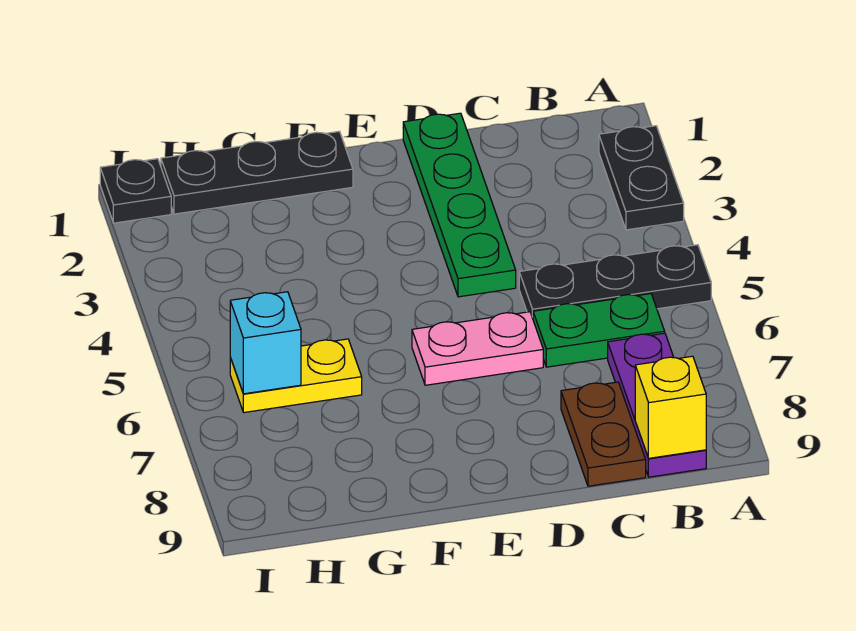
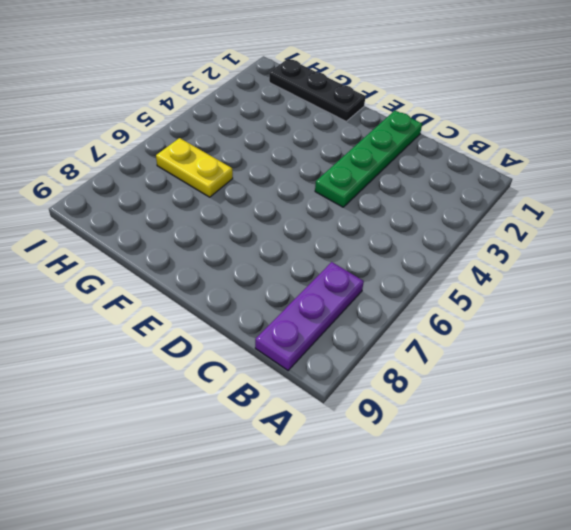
none -> black plate A2:A3 level 1
none -> black plate A5:C5 level 1
none -> green plate B6:C6 level 1

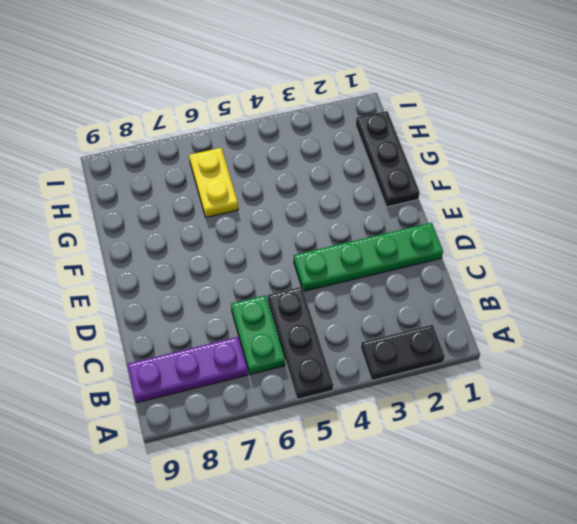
none -> brown plate C8:C9 level 1
none -> pink plate D6:E6 level 1
none -> black plate I1 level 1

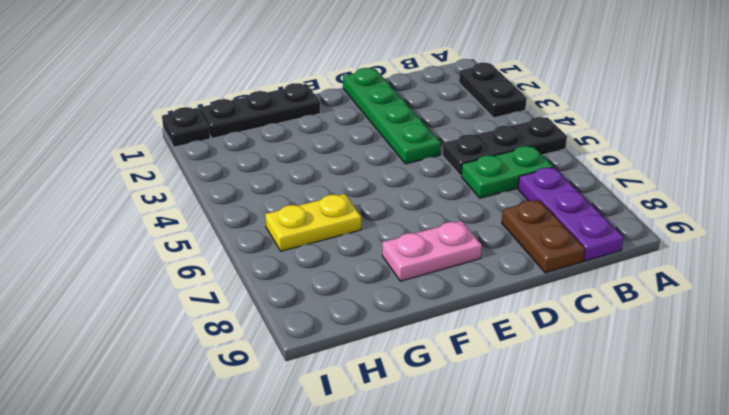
pink plate E8:F8 level 1 -> pink plate D6:E6 level 1
none -> yellow brick B9 level 2
none -> cyan brick H6 level 2

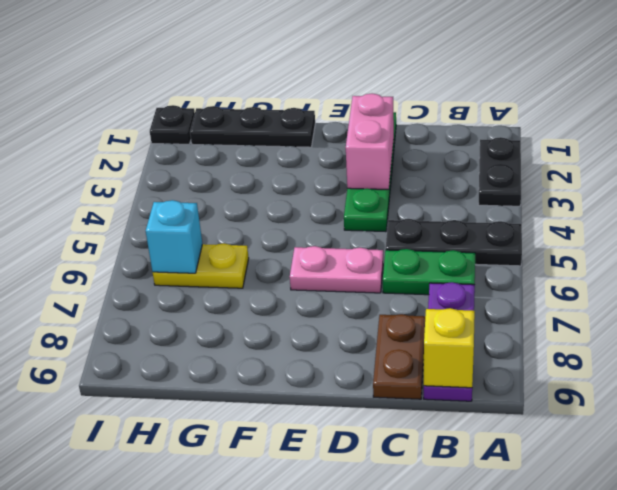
pink brick D2:D3 level 2 -> none

